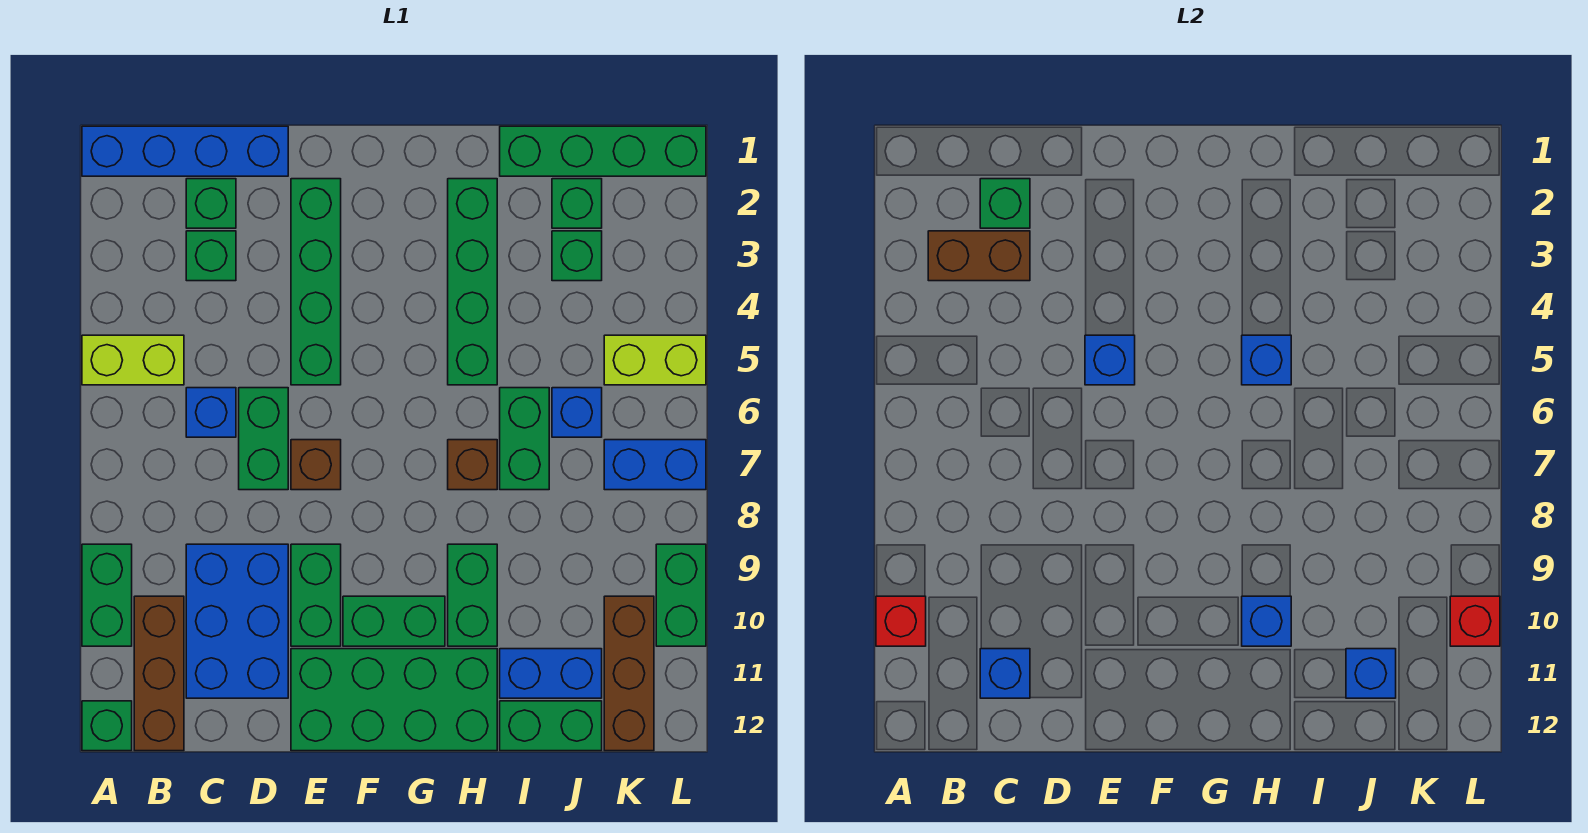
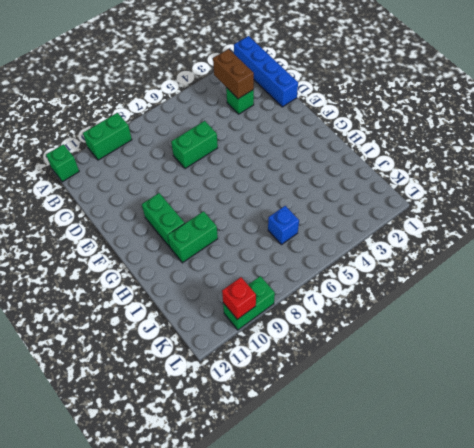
none -> lime brick A5:B5 level 1
none -> brown brick B10:B12 level 1
none -> green brick C2 level 1
none -> blue brick C6 level 1

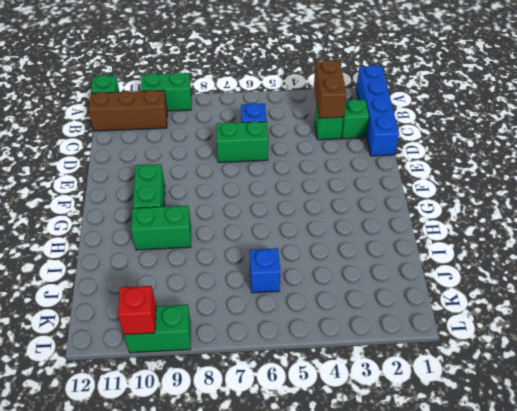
none -> lime brick A5:B5 level 1
none -> blue brick C9:D11 level 1
none -> green brick E2:E5 level 1
none -> brown brick E7 level 1

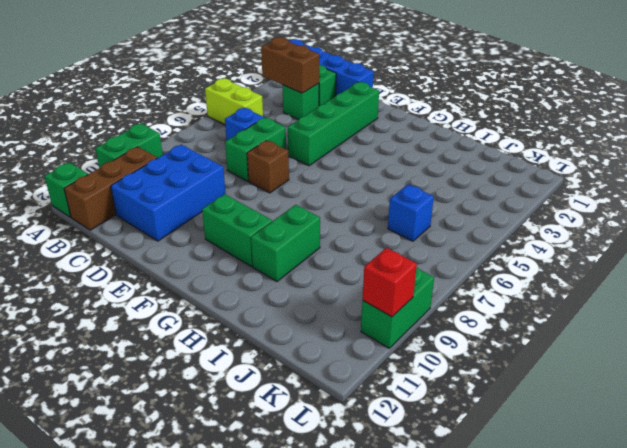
none -> green brick E9:E10 level 1
none -> green brick E11:H12 level 1
none -> green brick H2:H5 level 1
none -> brown brick H7 level 1

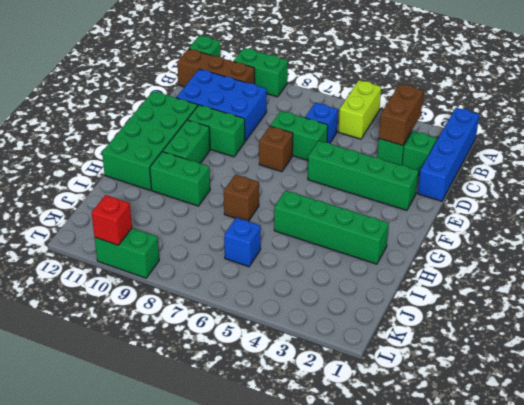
none -> green brick I1:L1 level 1
none -> green brick I6:I7 level 1
none -> blue brick I11:J11 level 1
none -> green brick I12:J12 level 1

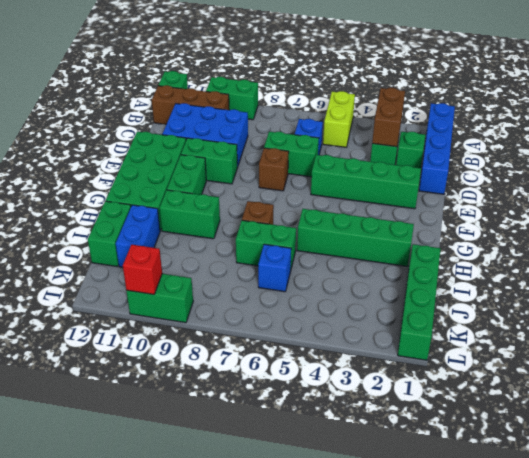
none -> green brick J2 level 1
none -> green brick J3 level 1
none -> lime brick K5:L5 level 1
none -> blue brick K7:L7 level 1

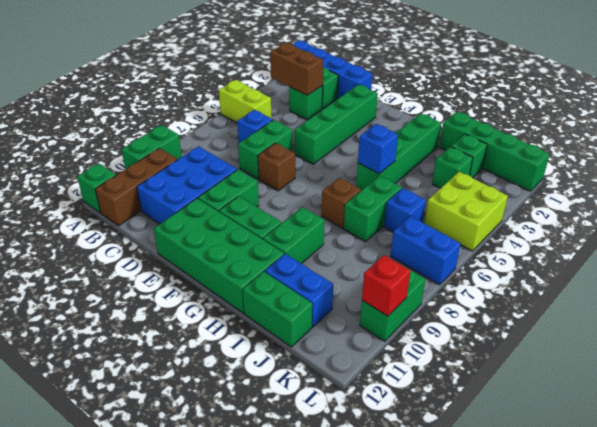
lime brick K4:L5 level 1 -> lime brick K5:L5 level 1
none -> brown brick K10:K12 level 1
none -> red brick A10 level 2
none -> green brick C2 level 2
none -> blue brick C11 level 2

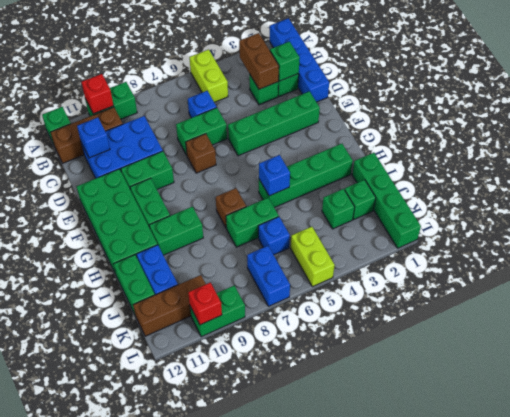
none -> blue brick E5 level 2
none -> blue brick H10 level 2
none -> blue brick J11 level 2

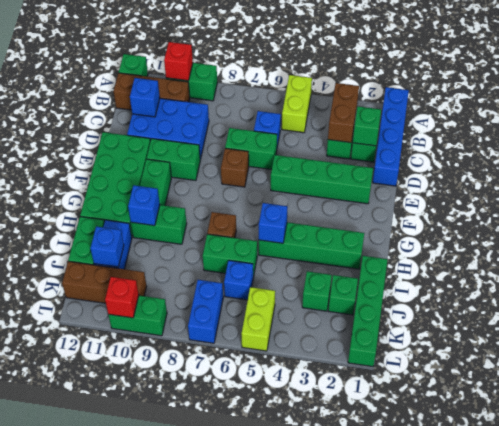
none -> blue brick E5 level 2

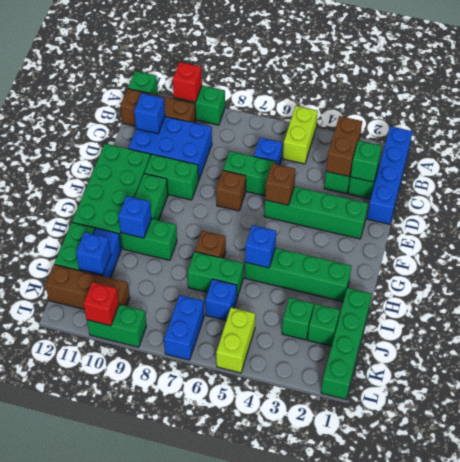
brown brick E5 level 2 -> blue brick E5 level 2

